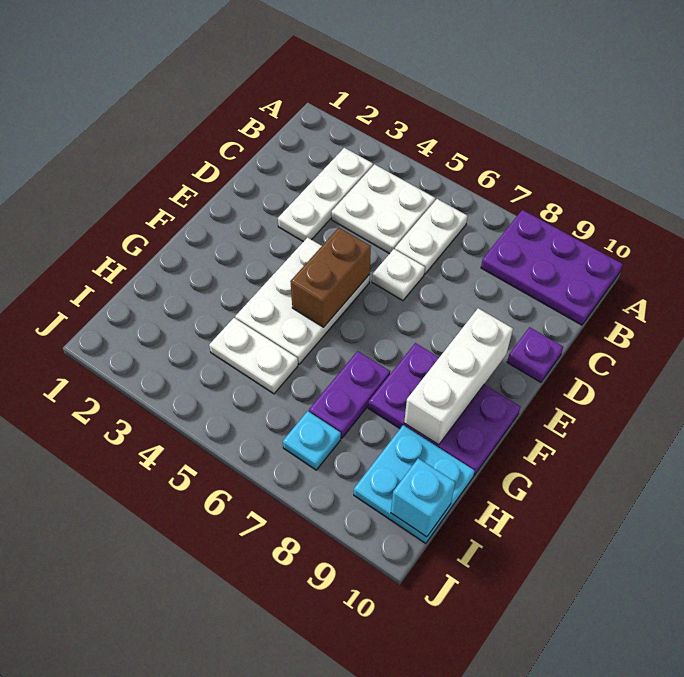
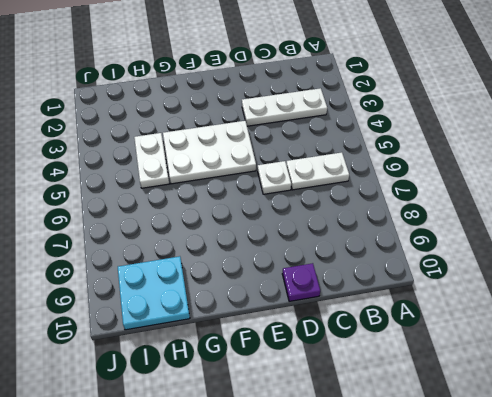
none -> purple plate A8:B10 level 1
none -> white plate B4:C5 level 1
none -> purple plate F8:G10 level 1

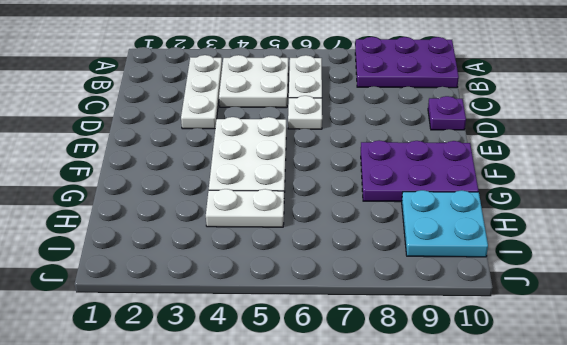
none -> purple plate G7:H7 level 1
none -> cyan plate I7 level 1
none -> brown brick E5:F5 level 2

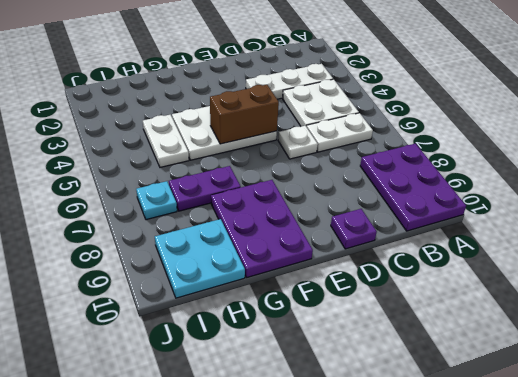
none -> white brick E9:G9 level 2
none -> cyan brick I10 level 2

